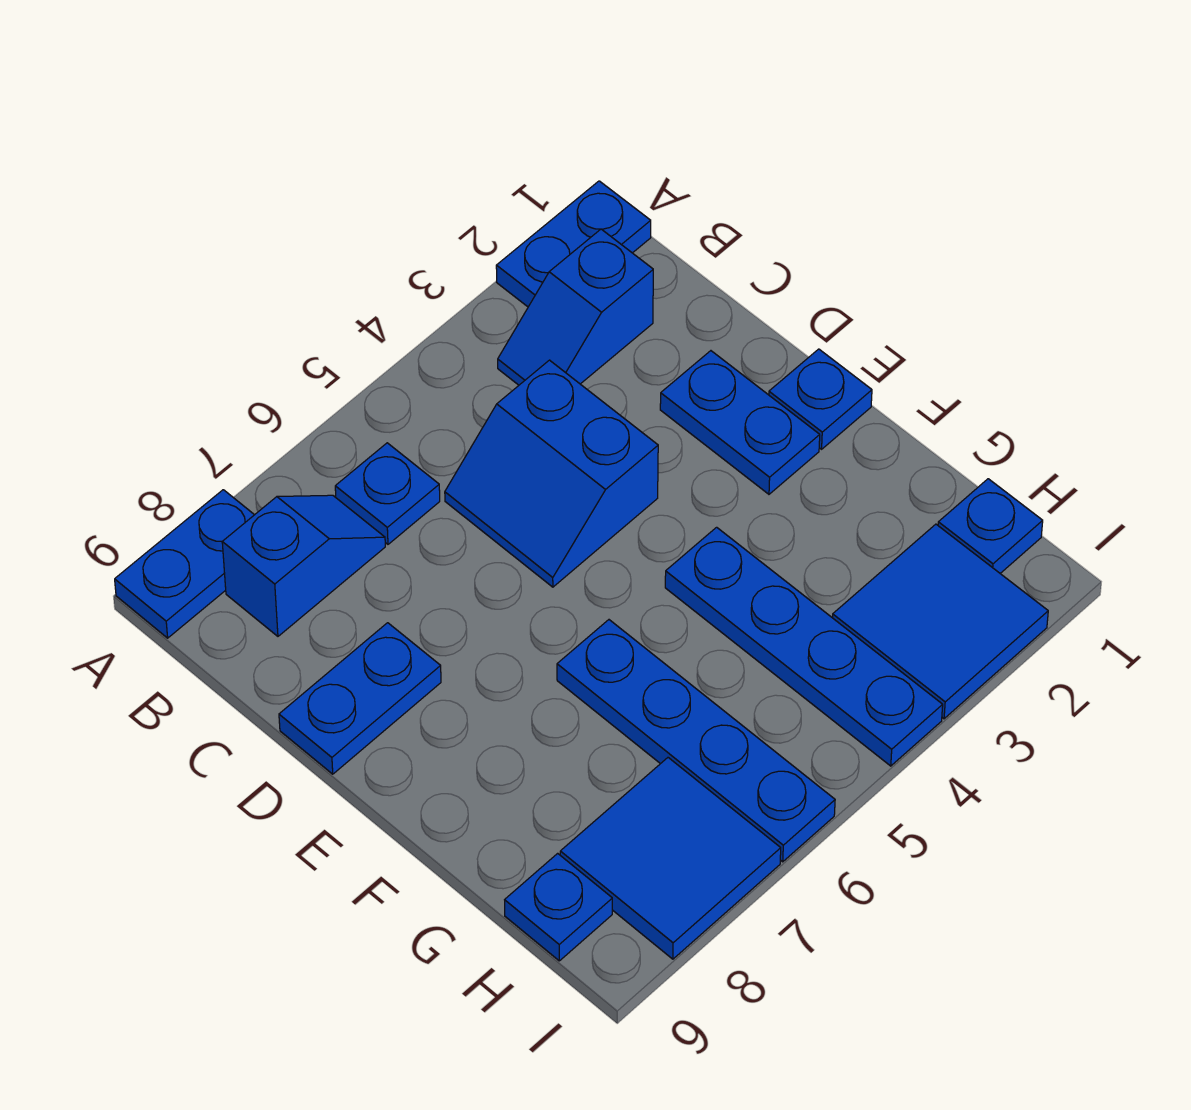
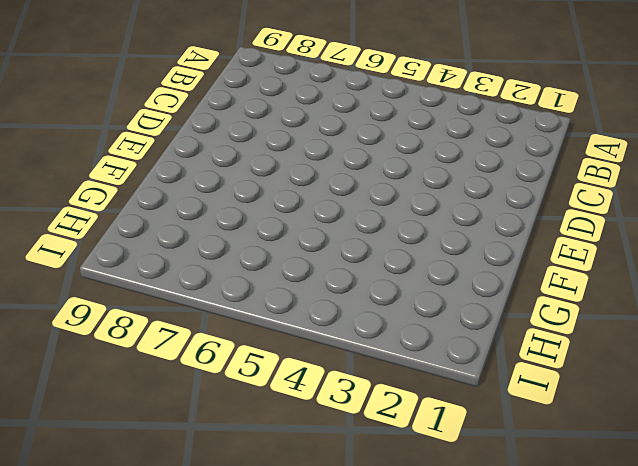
none -> blue plate A1:A2 level 1
none -> blue plate A8:A9 level 1
none -> blue slope B2:B3 level 1 top 2

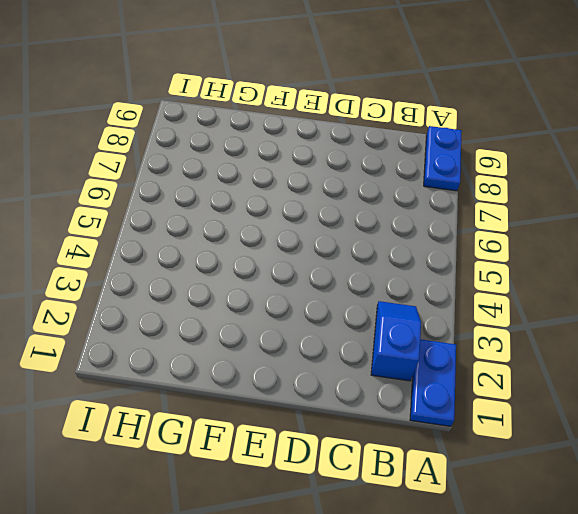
none -> blue plate B6 level 1
none -> blue slope B7:B8 level 1 top 8
none -> blue slope C4:D5 level 1 top 4

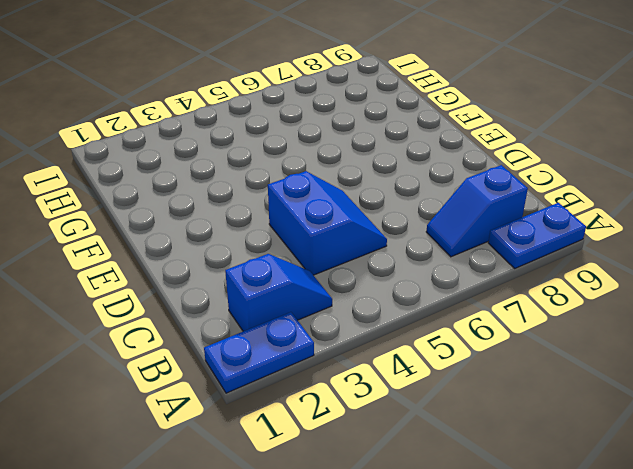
none -> blue plate B6 level 1
none -> blue plate D2:E2 level 1
none -> blue plate D8:D9 level 1

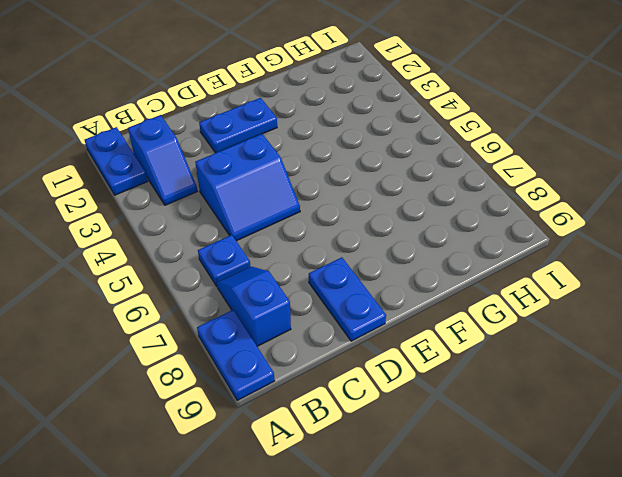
none -> blue plate E1 level 1
none -> blue plate F4:I4 level 1
none -> blue plate F6:I6 level 1

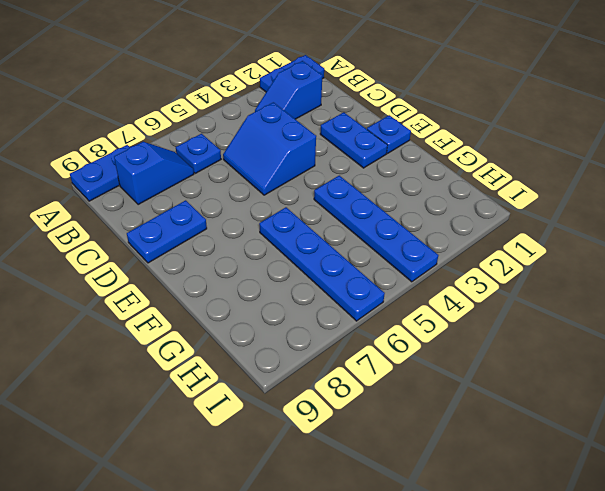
none -> blue plate H1 level 1
none -> blue tile H2:I3 level 1
none -> blue tile H7:I8 level 1

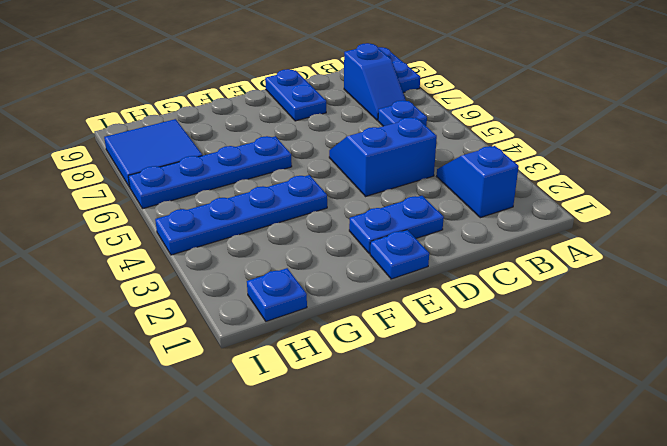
none -> blue plate A1:A2 level 1
none -> blue tile H2:I3 level 1
none -> blue plate H9 level 1

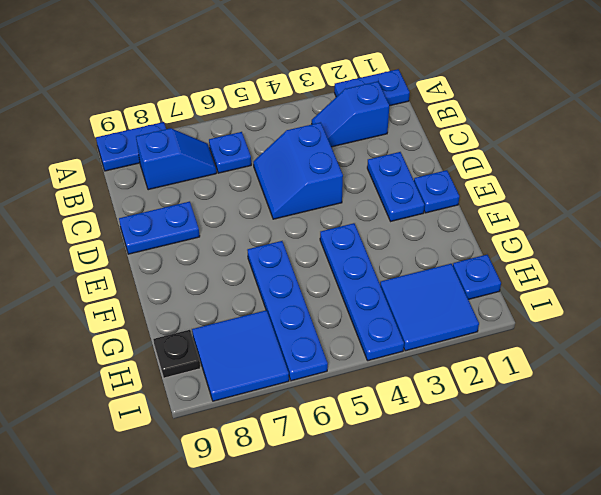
black plate H9 level 1 -> blue plate H9 level 1

